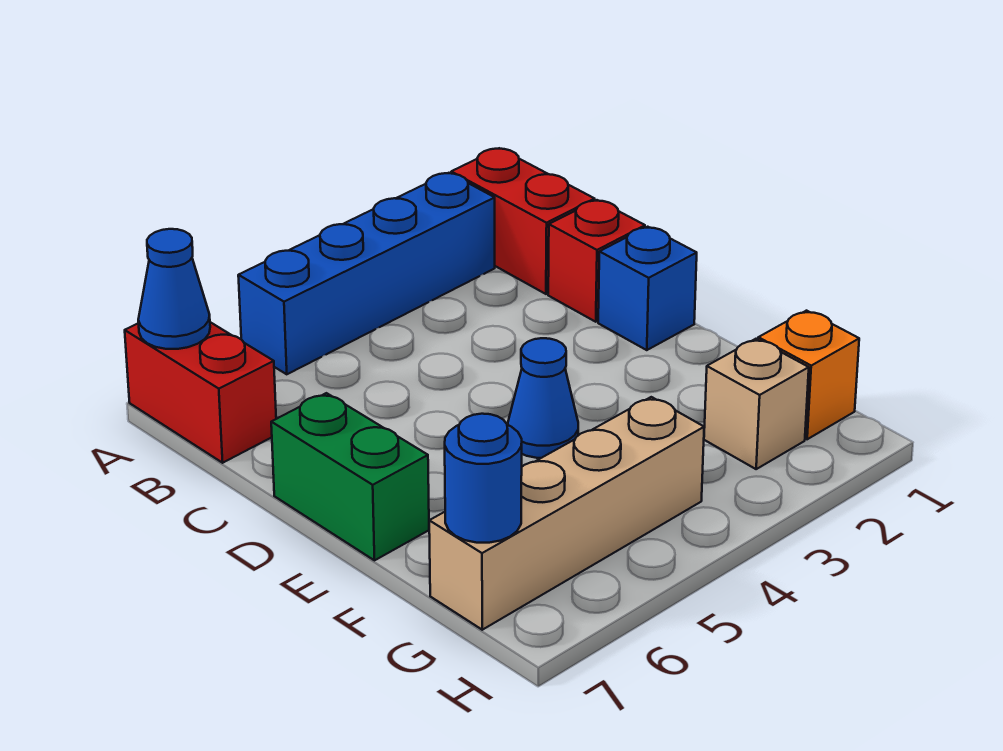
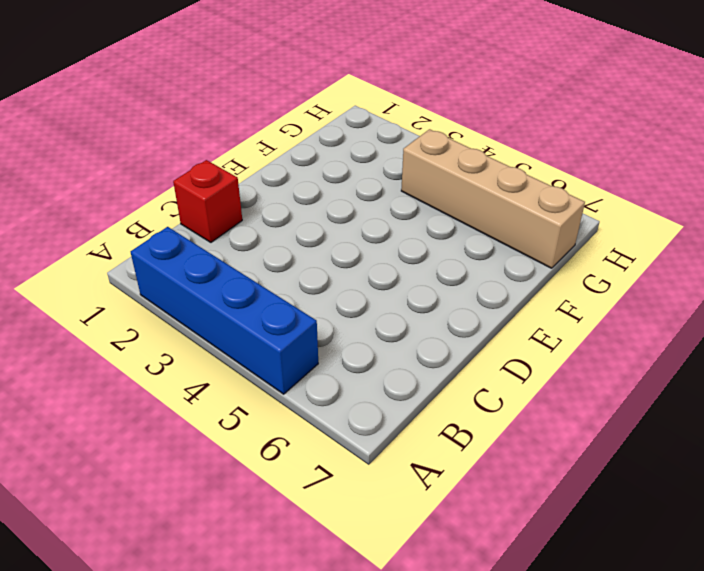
none -> red brick A1:B1 level 1
none -> red brick A7:B7 level 1
none -> blue brick D1 level 1

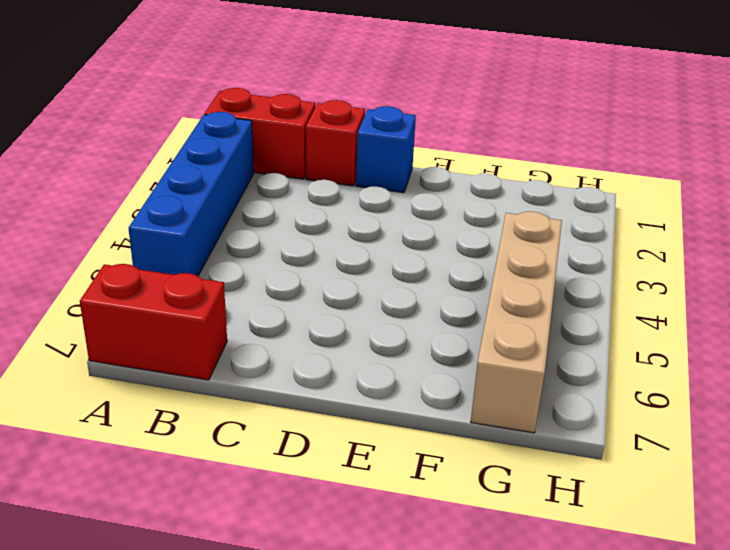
none -> green brick D7:E7 level 1
none -> blue cone E4 level 1
none -> orange brick G1 level 1

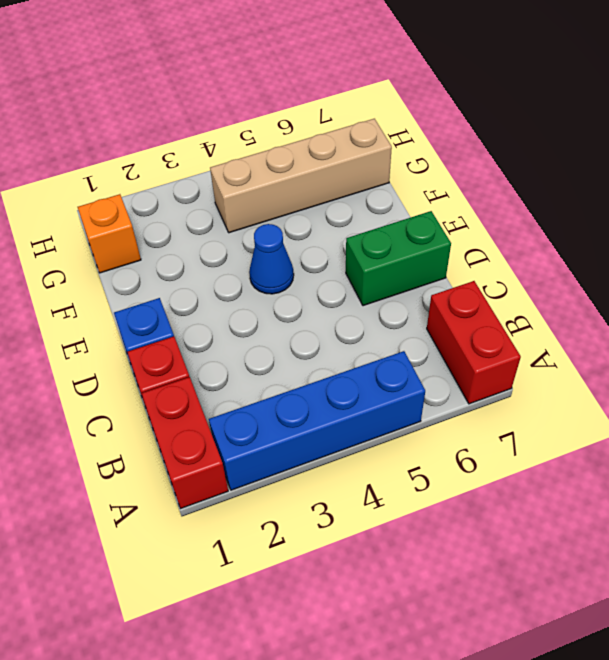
green brick D6:D7 level 1 -> green brick D7:E7 level 1
none -> tan brick G2 level 1
none -> blue cone A7 level 2
none -> blue round brick G7 level 2

